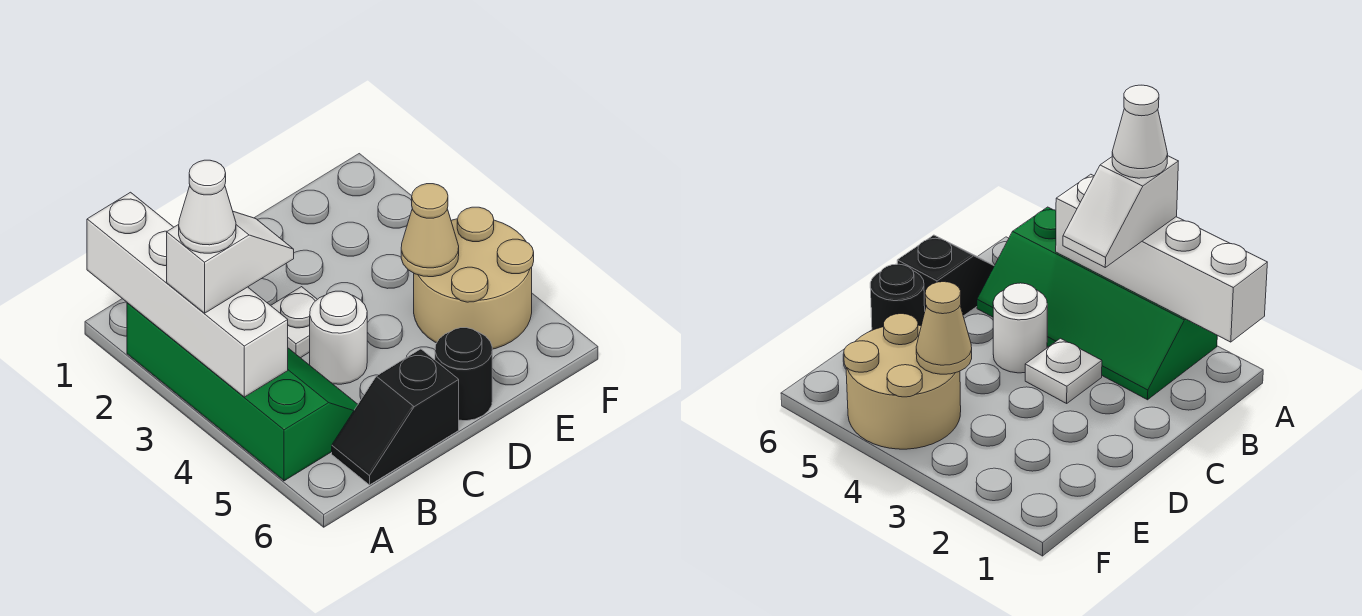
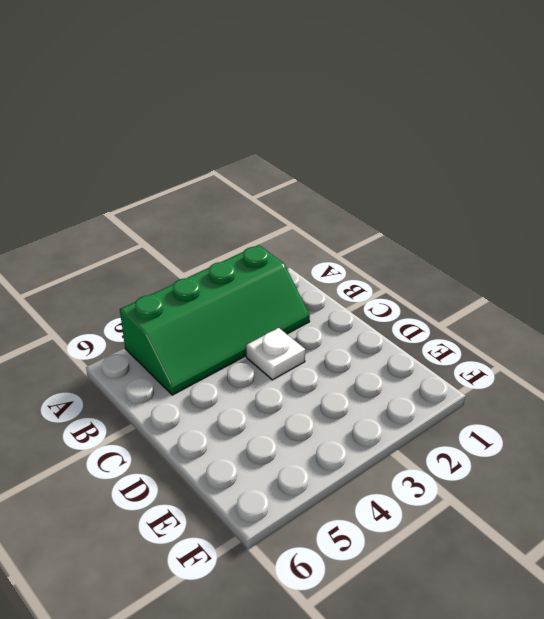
none -> black slope B6:C6 level 1 top C
none -> white round brick C4 level 1

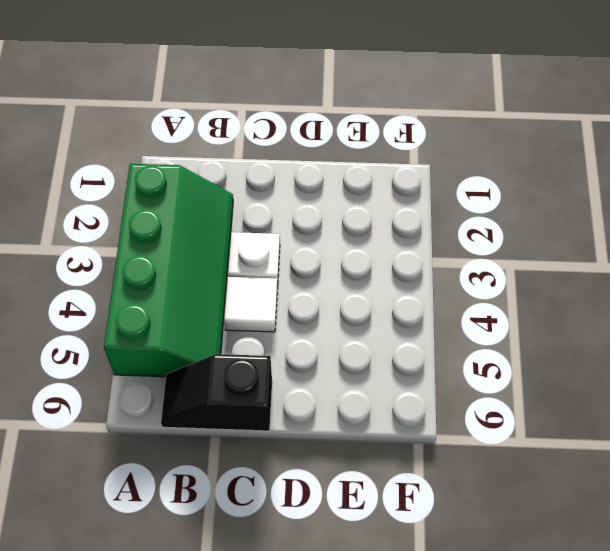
white tile C4 level 1 -> white round brick C4 level 1
none -> black round brick D6 level 1
none -> tan round brick E4:F5 level 1

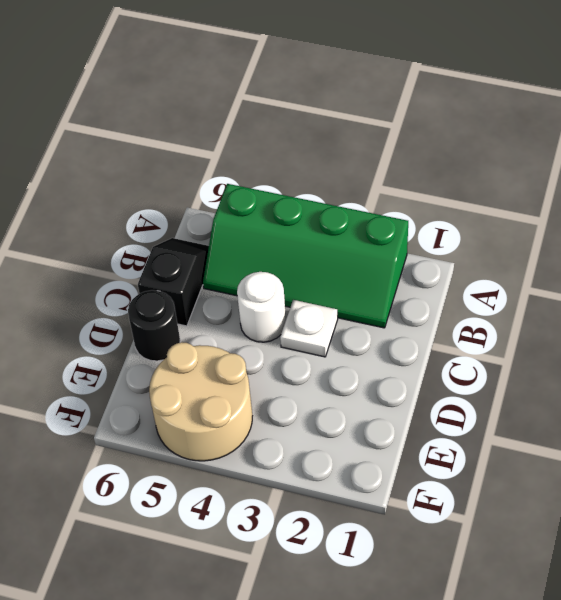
none -> white brick A1:A4 level 2
none -> tan cone E4 level 2

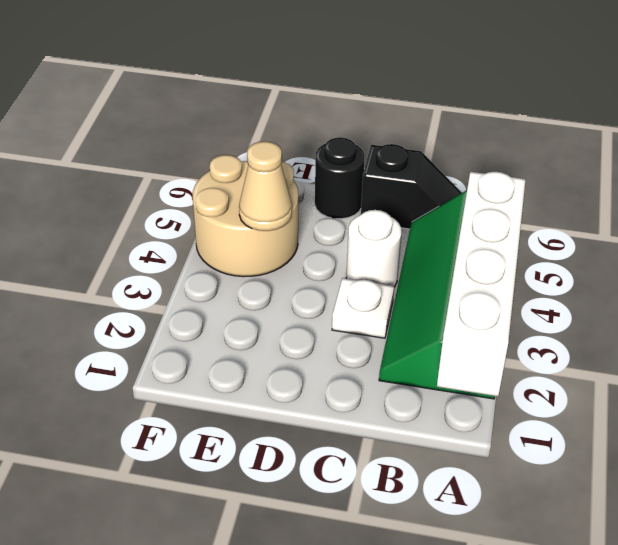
none -> white slope A3:B3 level 3 top A
none -> white cone A3 level 4

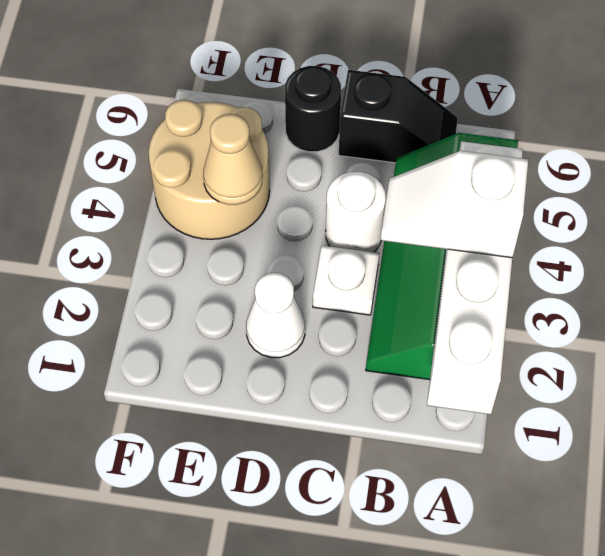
white cone D2 level 1 -> white cone A3 level 4

